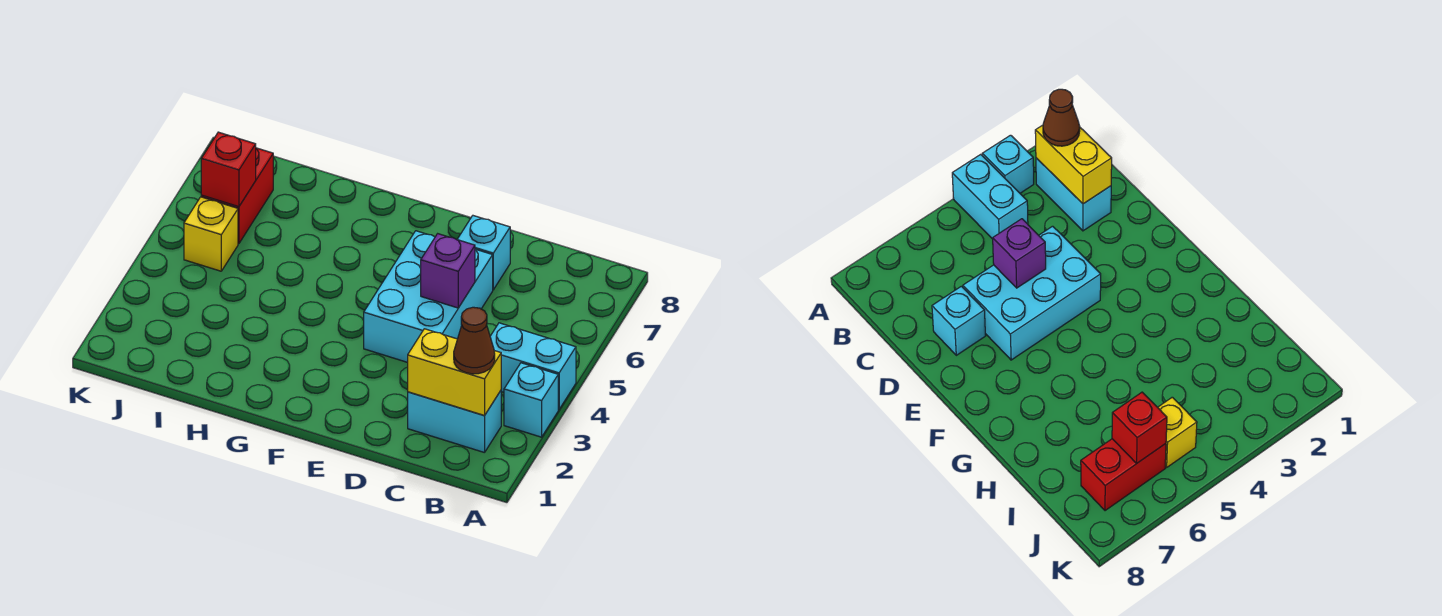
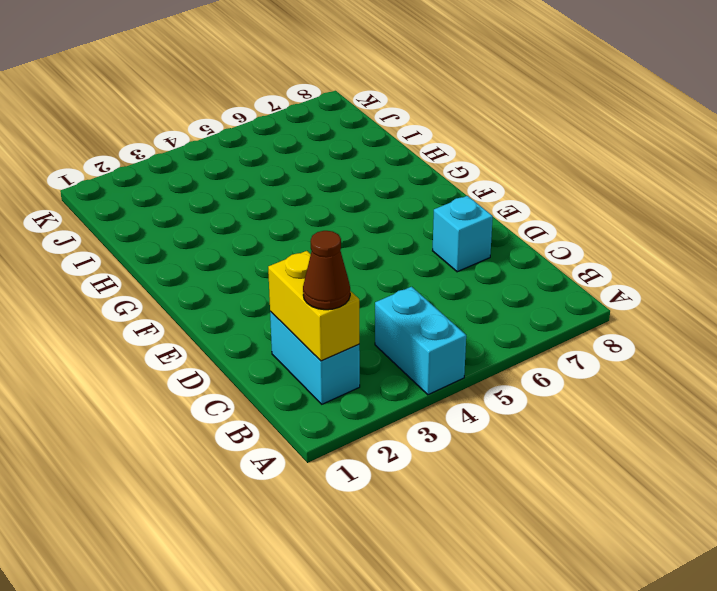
none -> cyan brick A3 level 1
none -> cyan brick D4:E6 level 1

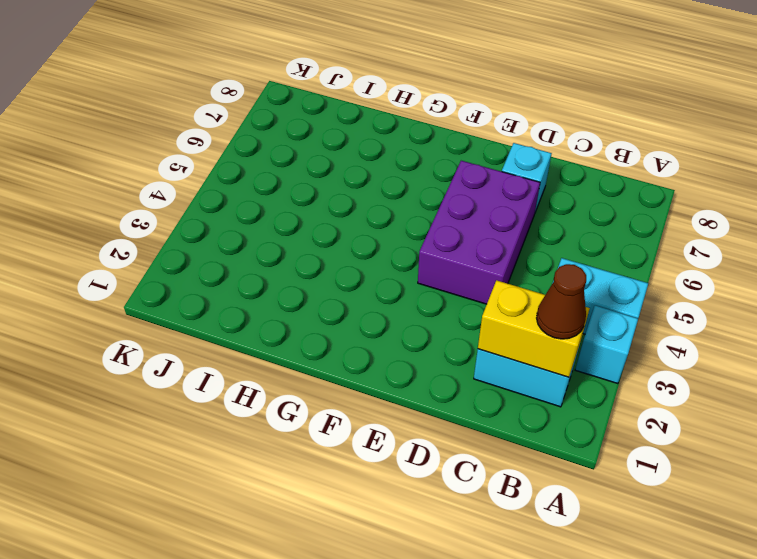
purple brick D4:E6 level 1 -> cyan brick D4:E6 level 1
none -> yellow brick J5 level 1
none -> red brick J6:J7 level 1

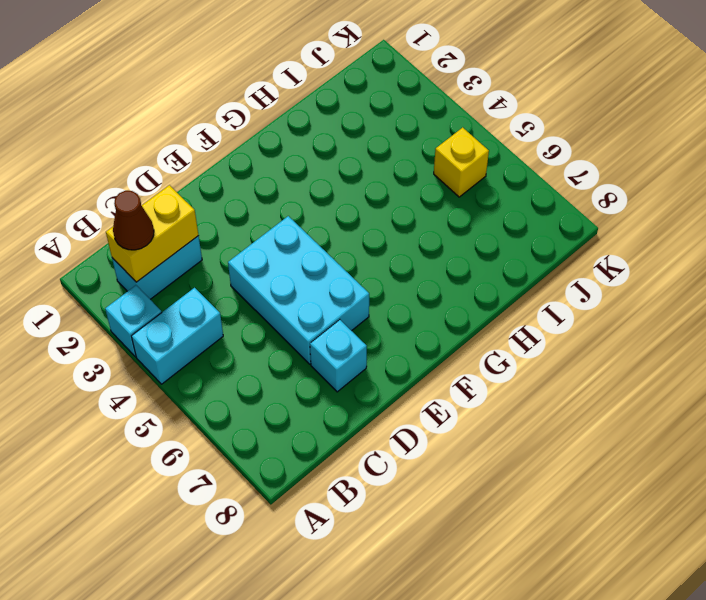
none -> red brick J6:J7 level 1
none -> purple brick D5 level 2

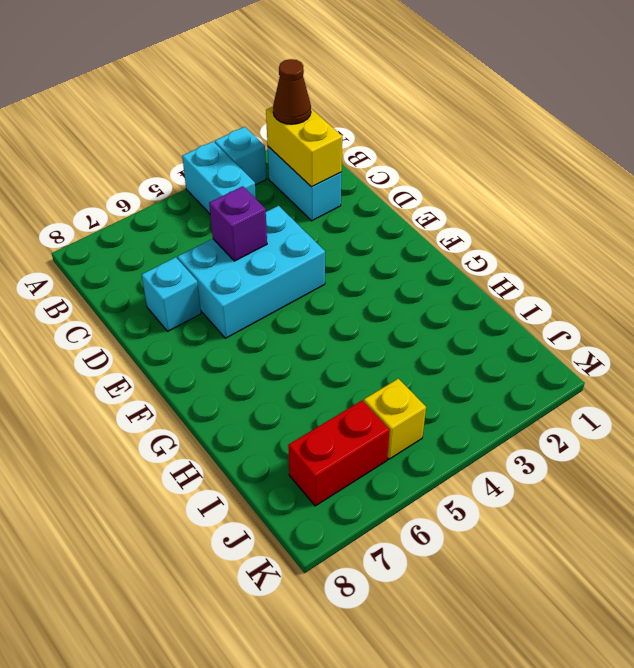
none -> red brick J6 level 2

